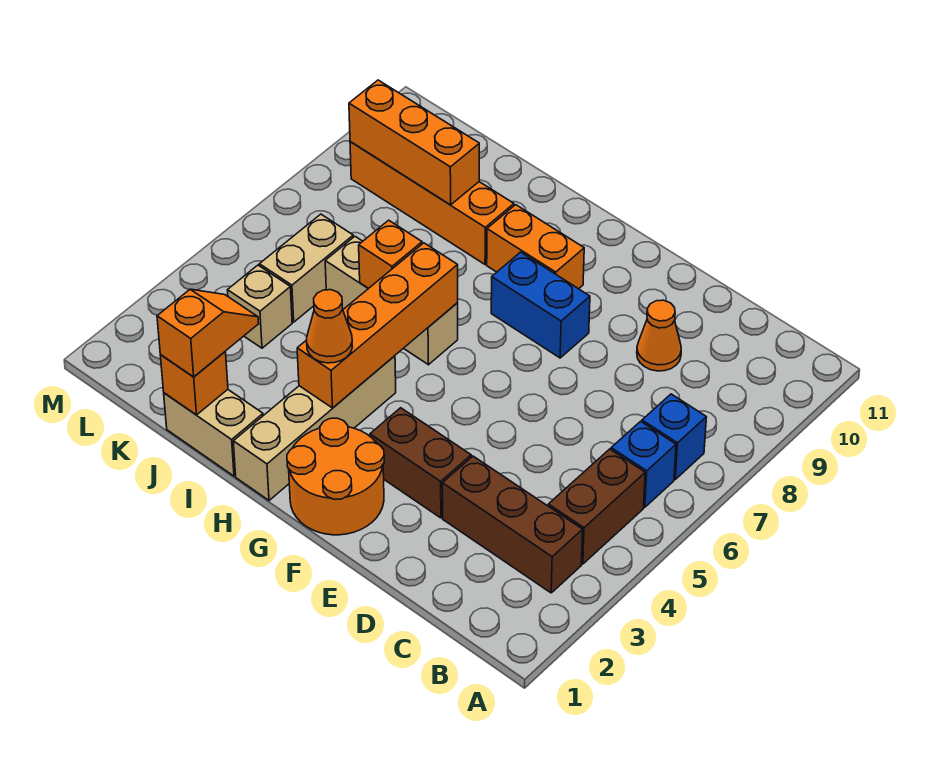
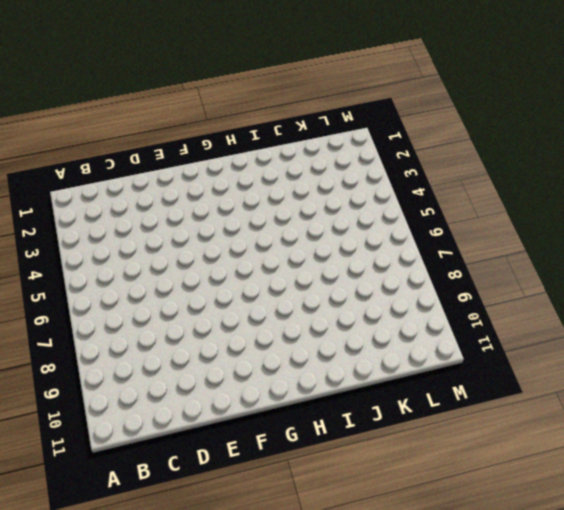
none -> brown brick B3:D3 level 1
none -> brown brick B4:B5 level 1
none -> blue brick B6 level 1

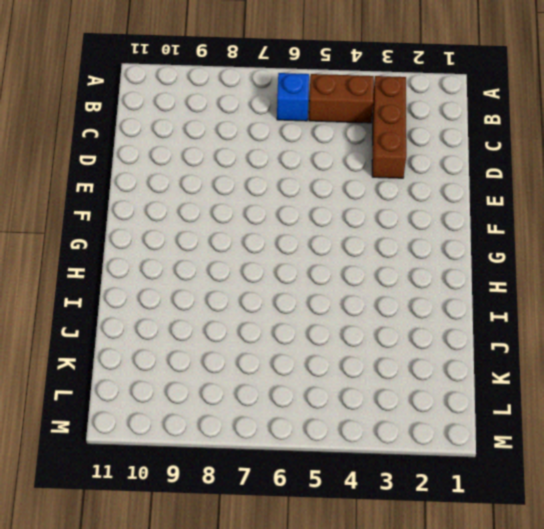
none -> blue brick B7 level 1
none -> orange cone D9 level 1
none -> brown brick E3:F3 level 1

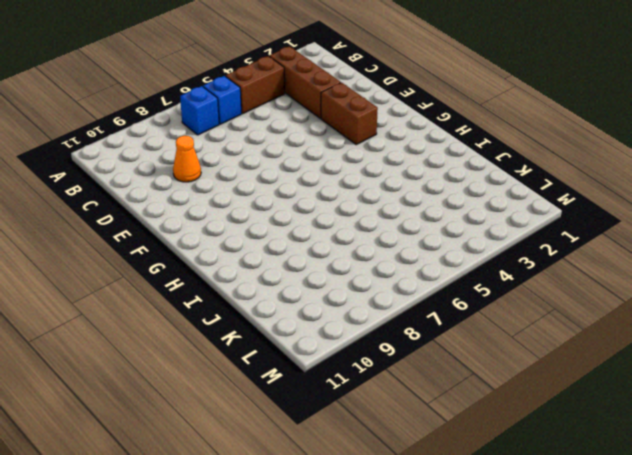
none -> orange round brick F1:G2 level 1
none -> blue brick F8:G8 level 1
none -> orange brick G9:H9 level 1

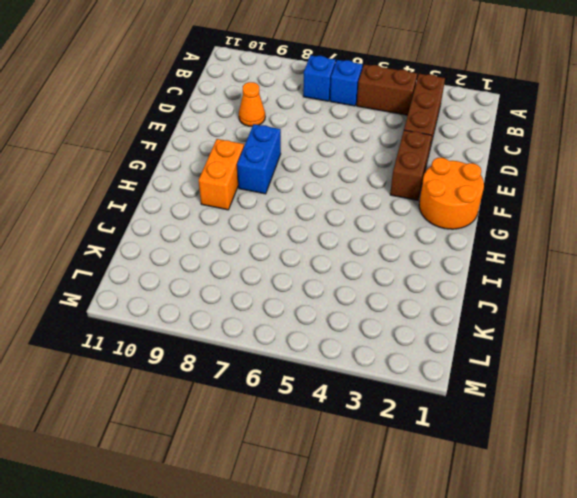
none -> tan brick H1:H4 level 1
none -> tan brick H6:J6 level 1
none -> tan brick I1:J1 level 1

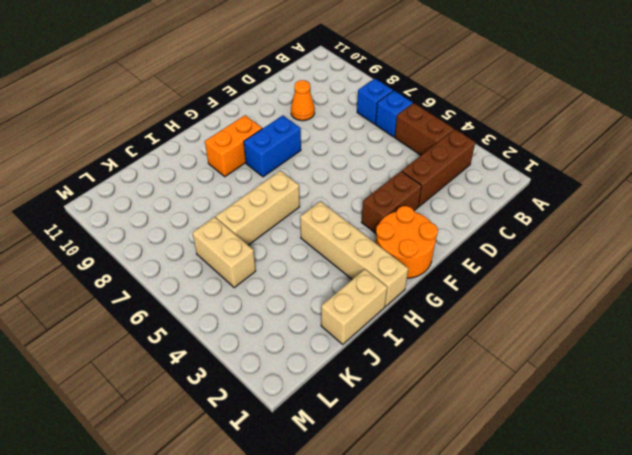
none -> orange brick I9:L9 level 1
none -> tan brick K4 level 1
none -> orange brick H3:H6 level 2

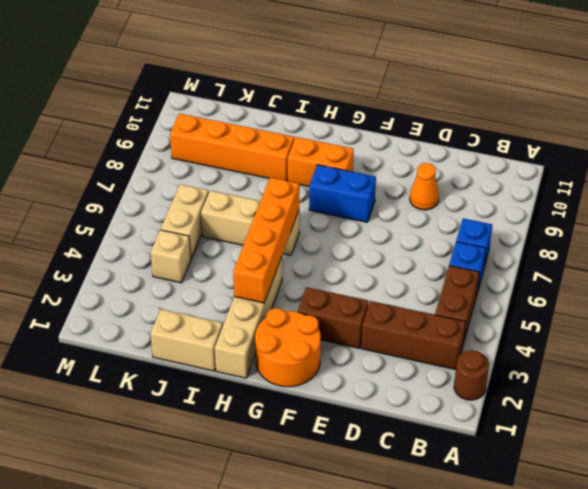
brown round brick A2 level 1 -> none
none -> orange brick I6 level 2
none -> orange brick J1 level 2
none -> orange brick J9:L9 level 2

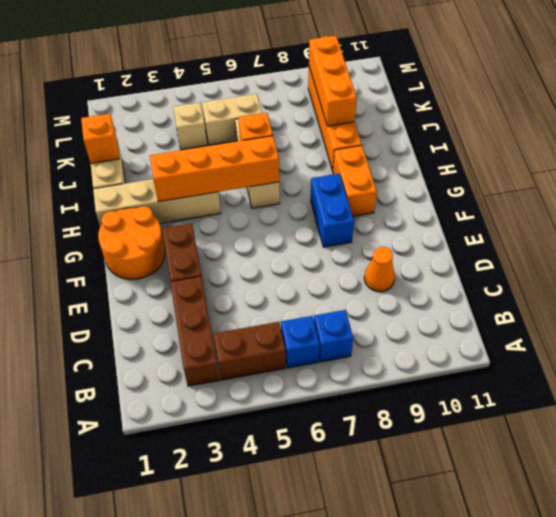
none -> orange cone H3 level 3
none -> orange slope J1:J2 level 3 top 1

